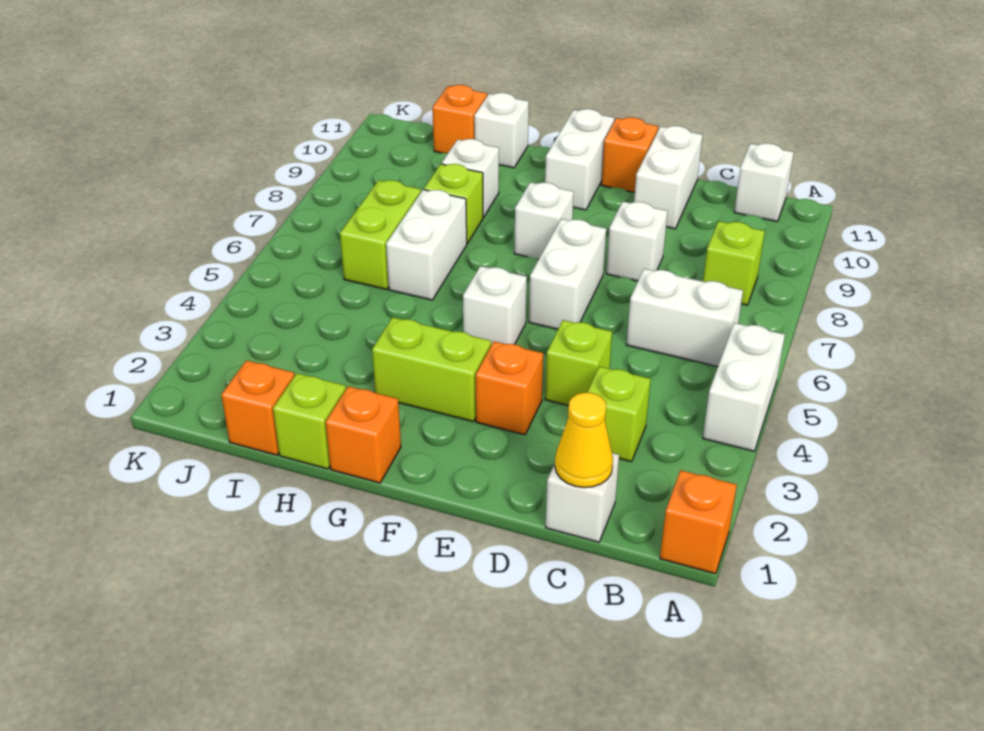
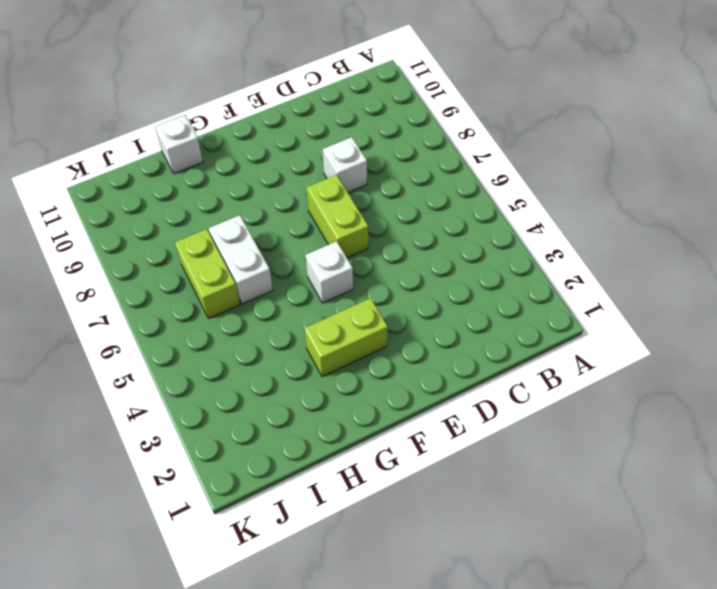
lime brick E6:E7 level 1 -> white brick E6:E7 level 1
none -> orange brick A1 level 1
none -> white brick A4:A5 level 1
none -> white brick B6:C6 level 1

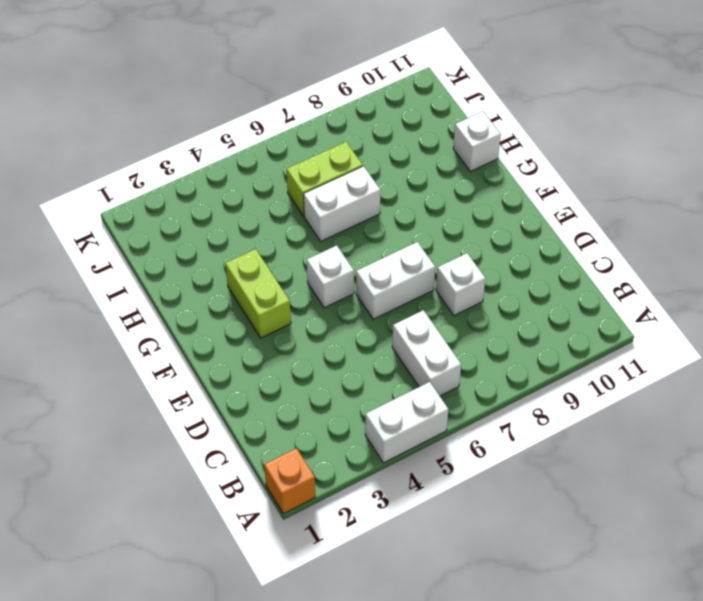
none -> lime brick B8 level 1
none -> white brick B11 level 1
none -> white brick C1 level 1

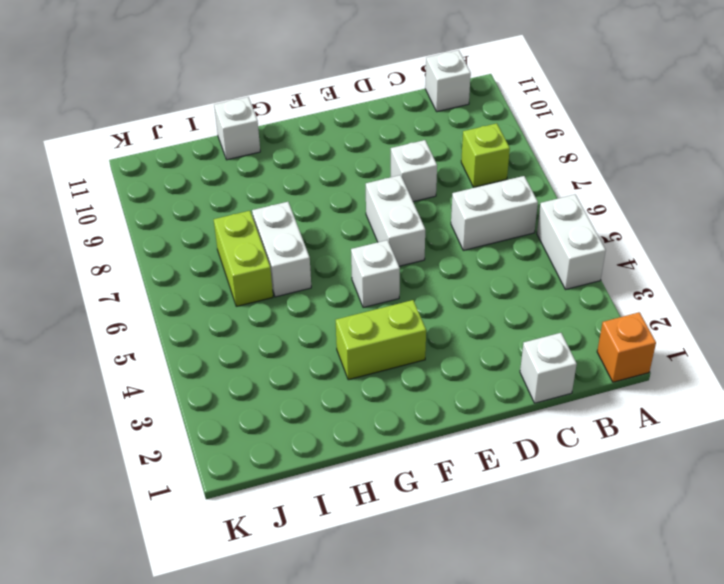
none -> lime brick C3 level 1
none -> lime brick D4 level 1
none -> white brick D10:D11 level 1

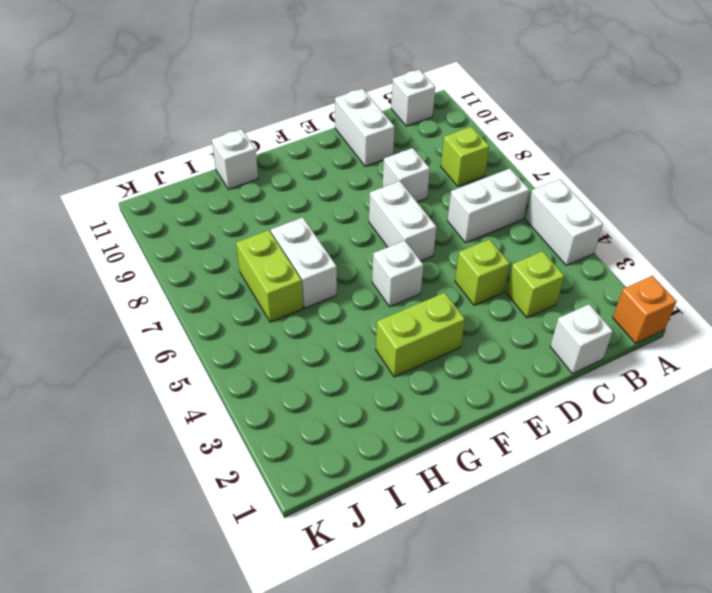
none -> orange brick E3 level 1
none -> orange brick E11 level 1
none -> white brick F8 level 1

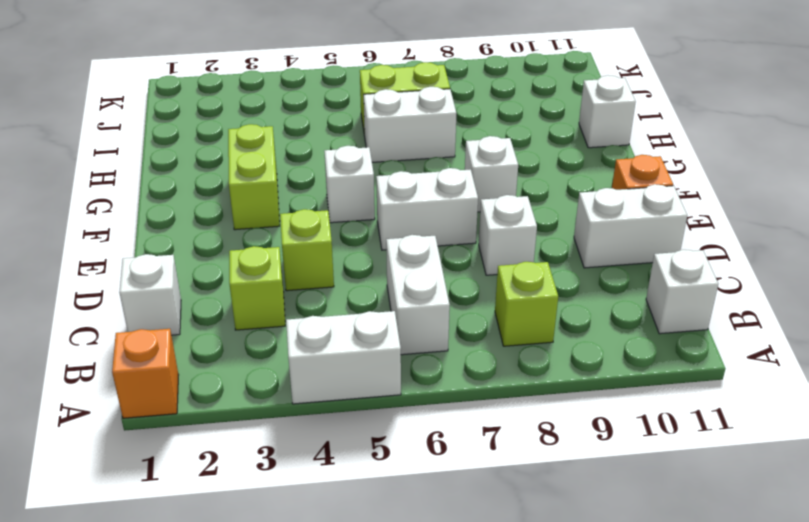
none -> orange brick E3 level 1
none -> white brick F10:F11 level 1
none -> orange brick G1 level 1

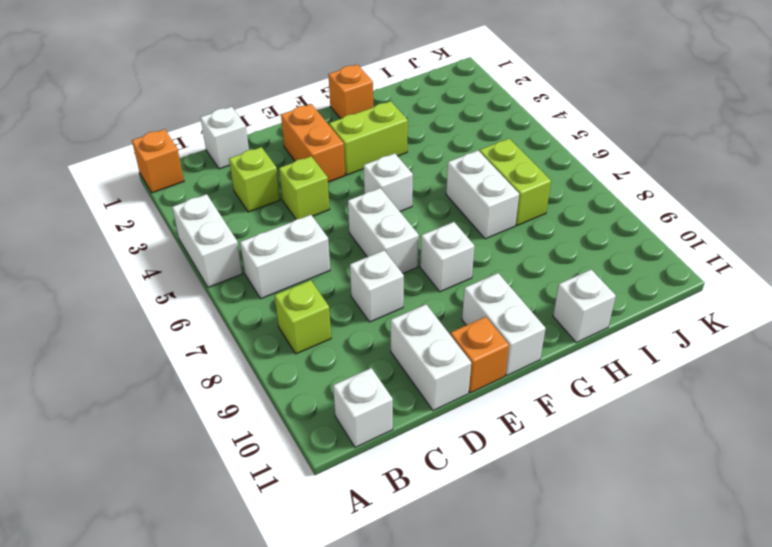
orange brick E2:E3 level 1 -> orange brick E3 level 1
none -> lime brick H1 level 1
none -> lime brick H8 level 1
none -> white brick H9 level 1

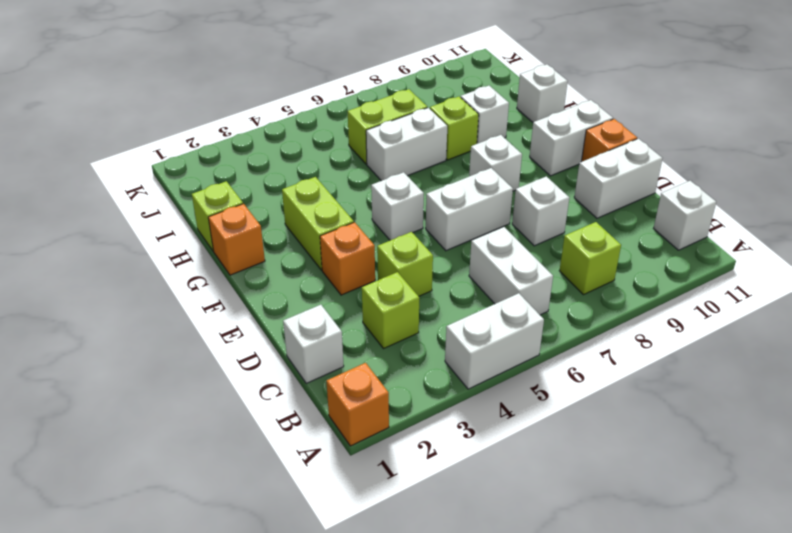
none -> orange brick I1 level 1
none -> orange brick I11 level 1
none -> yellow cone C1 level 2

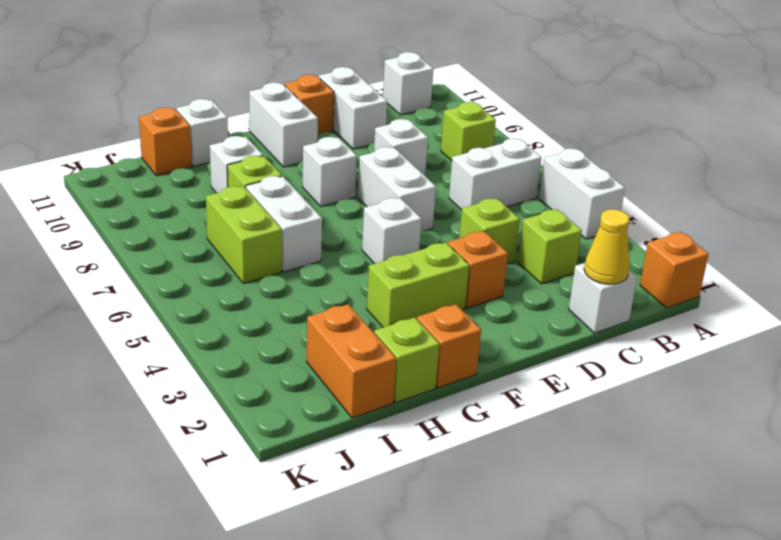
orange brick I1:I2 level 1 -> orange brick I1 level 1

